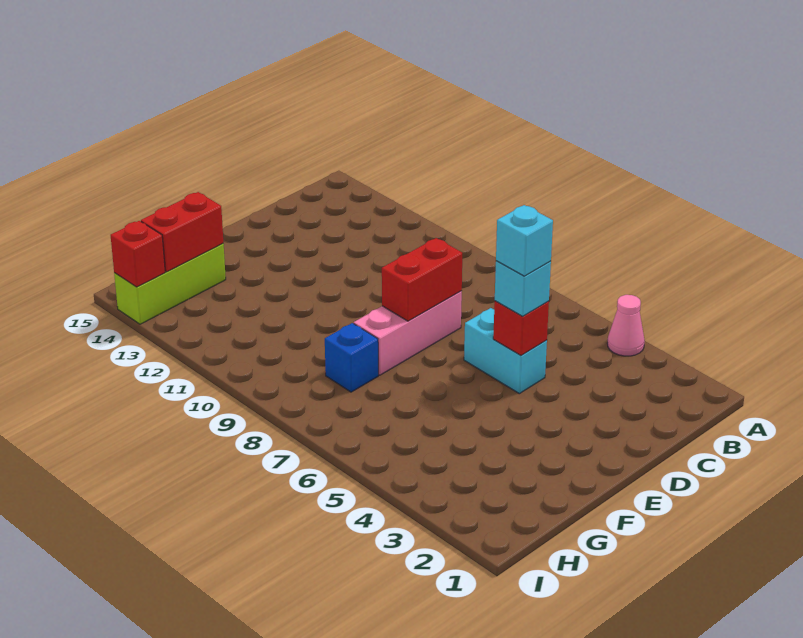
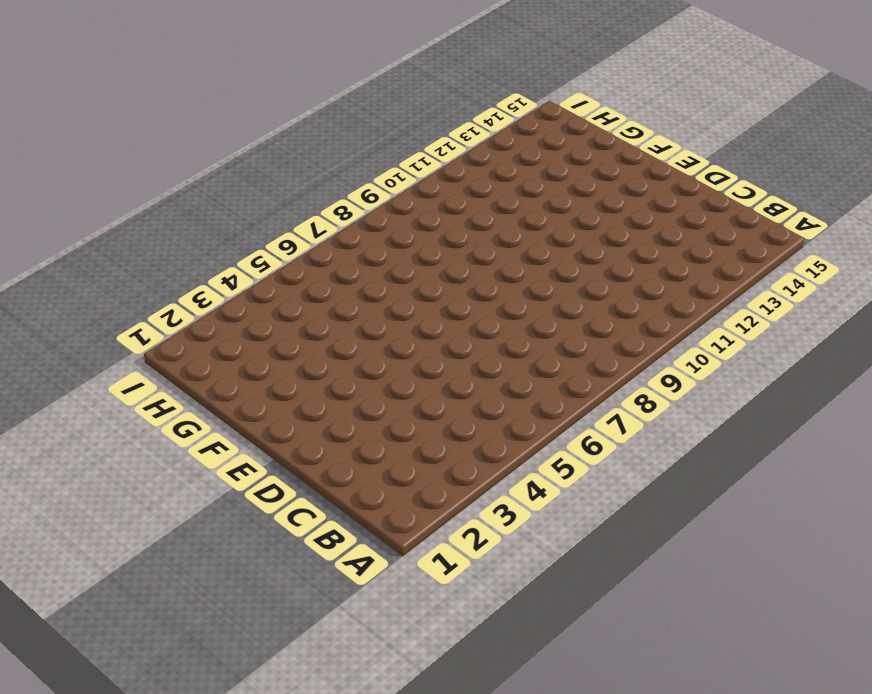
none -> pink cone A4 level 1
none -> cyan brick D5:D6 level 1

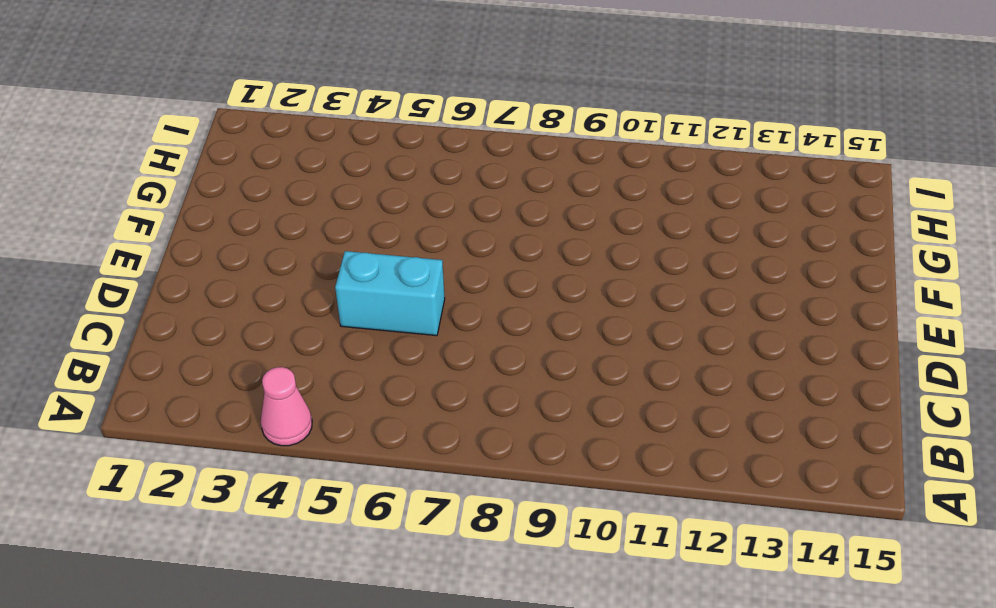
none -> pink brick D8:F8 level 1
none -> blue brick G8 level 1

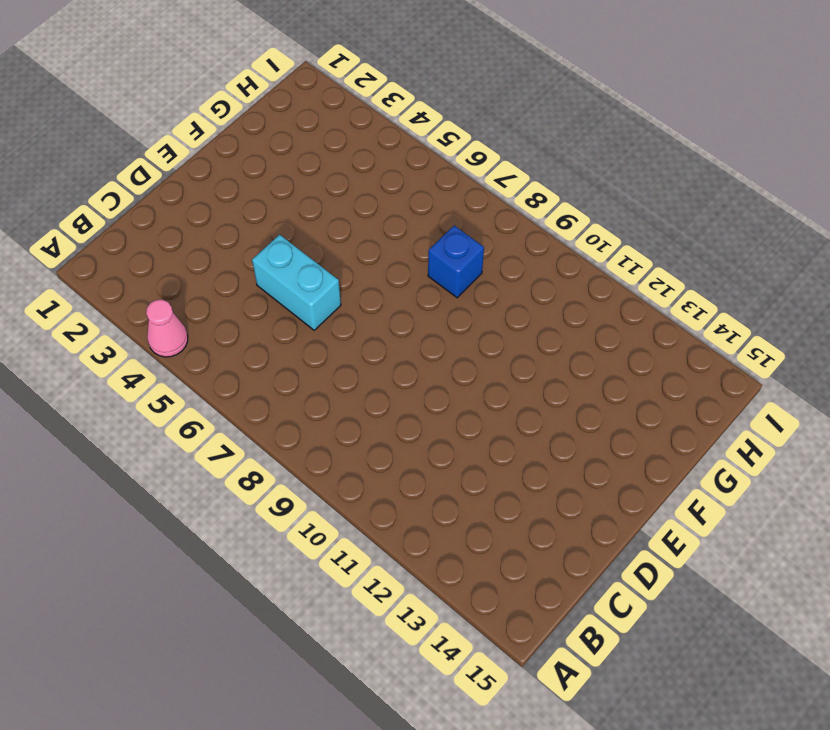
none -> pink brick D8:F8 level 1
none -> lime brick G14:I14 level 1

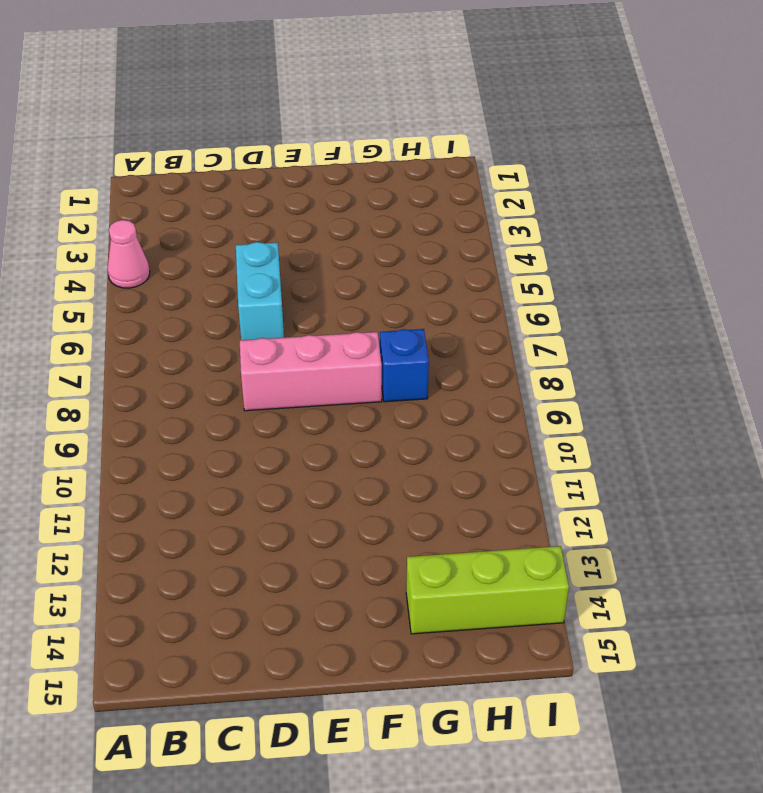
none -> red brick D5 level 2
none -> red brick D8:E8 level 2

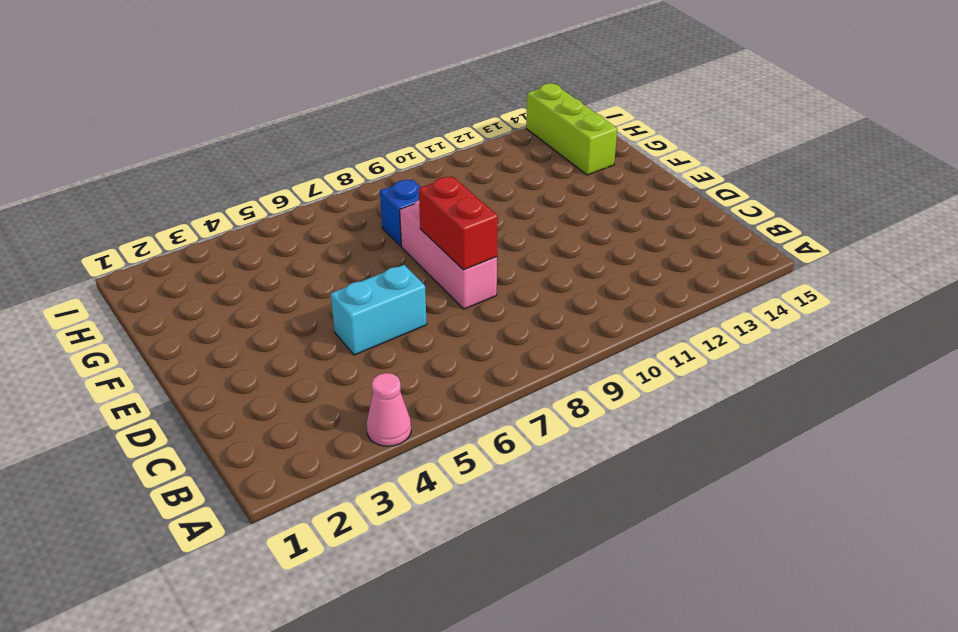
none -> red brick D5 level 2
none -> red brick G14:H14 level 2

